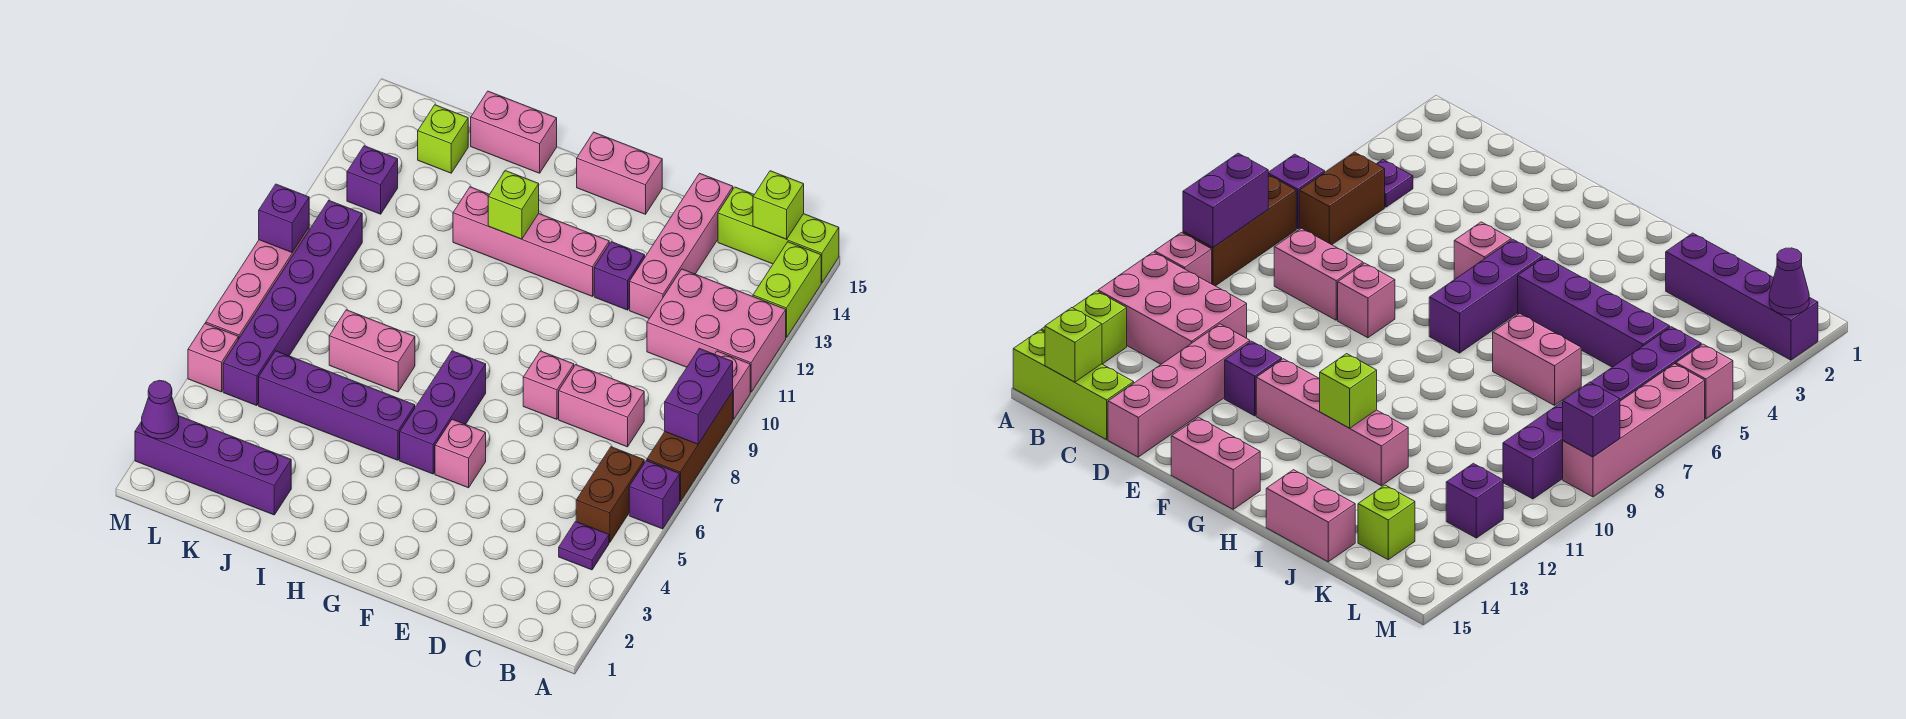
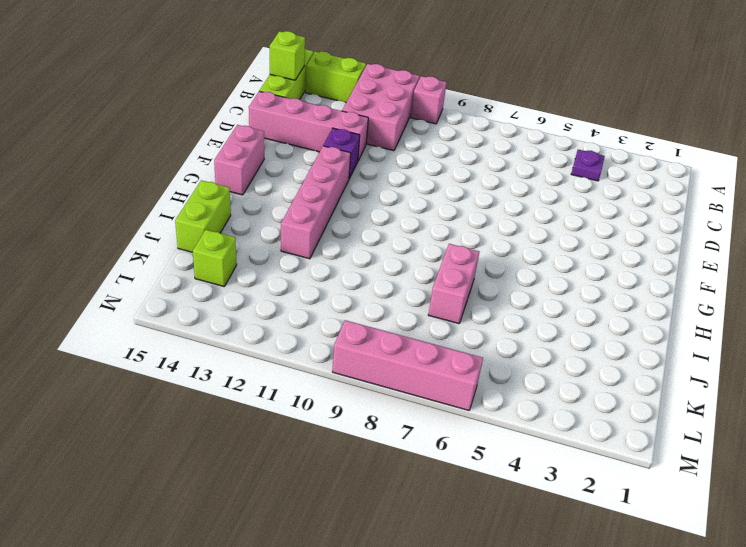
lime brick I15:J15 level 1 -> pink brick I15:J15 level 1
none -> purple brick A6 level 1
none -> brown brick A7:A9 level 1
none -> brown brick B5:B6 level 1
none -> pink brick C8:D8 level 1

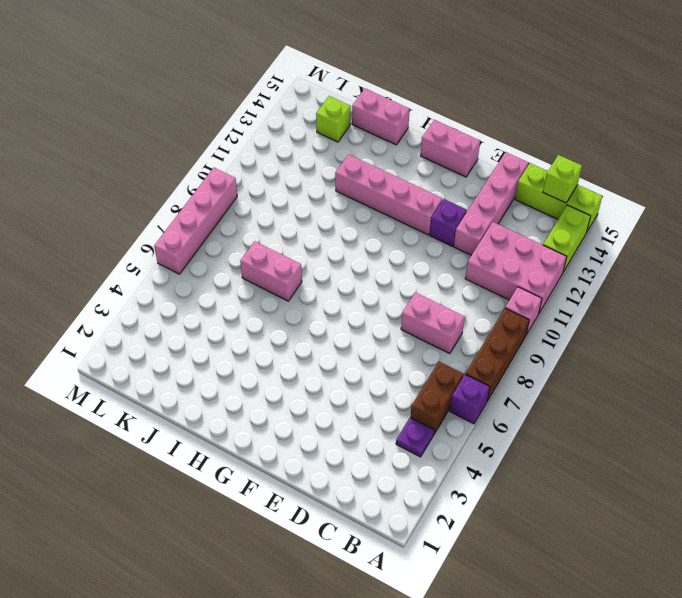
none -> pink brick E8 level 1
none -> pink brick F5 level 1
none -> purple brick G5:G7 level 1
none -> purple brick H5:K5 level 1

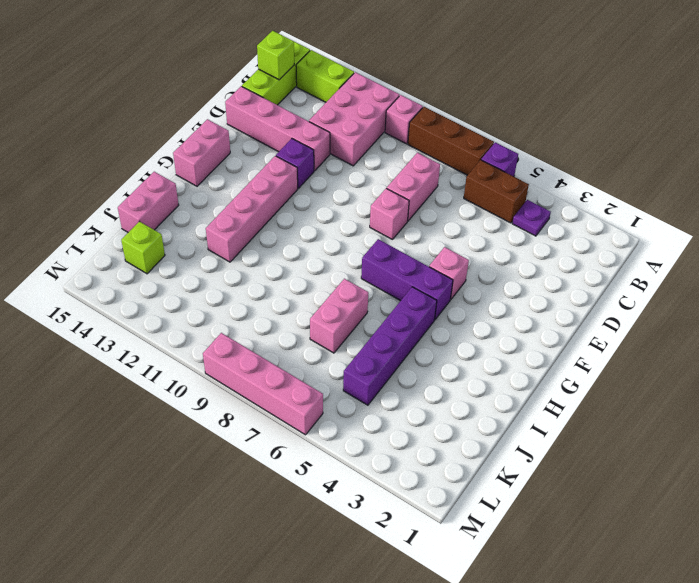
none -> purple brick J2:M2 level 1
none -> purple brick L5:L10 level 1
none -> purple brick L12 level 1
none -> pink brick M5 level 1

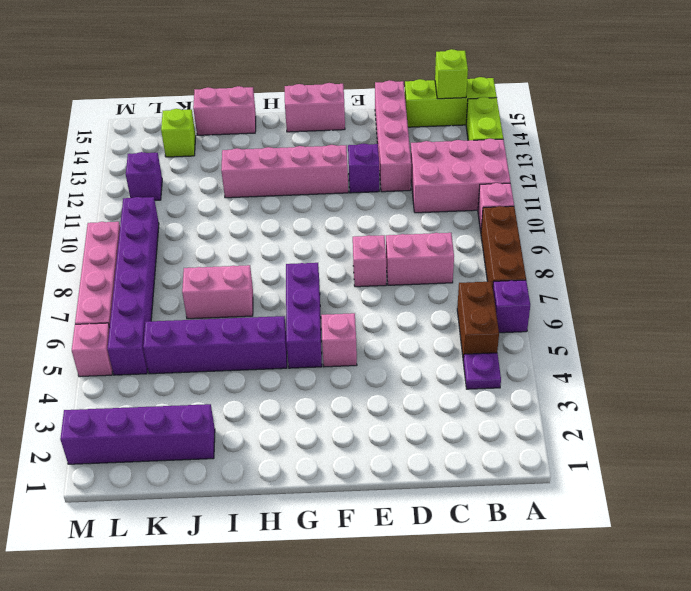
none -> purple brick A8:A9 level 2
none -> lime brick H12 level 2
none -> purple cone M2 level 2
none -> purple brick M9 level 2

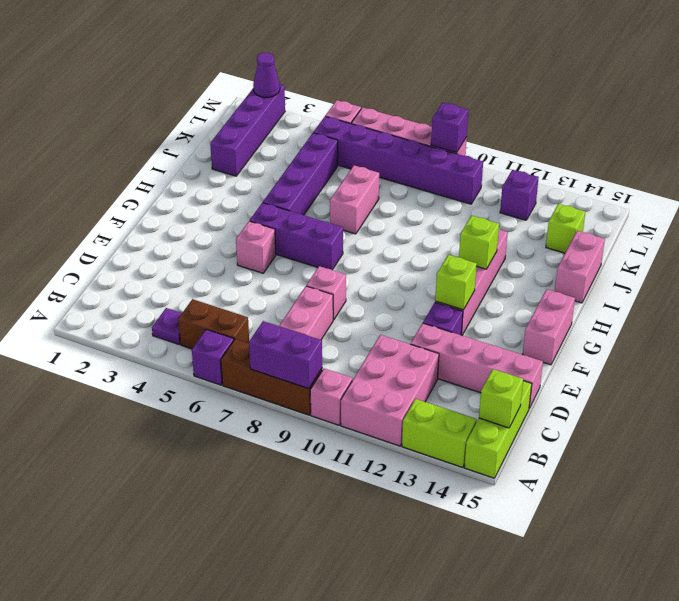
lime brick F12 level 2 -> none

